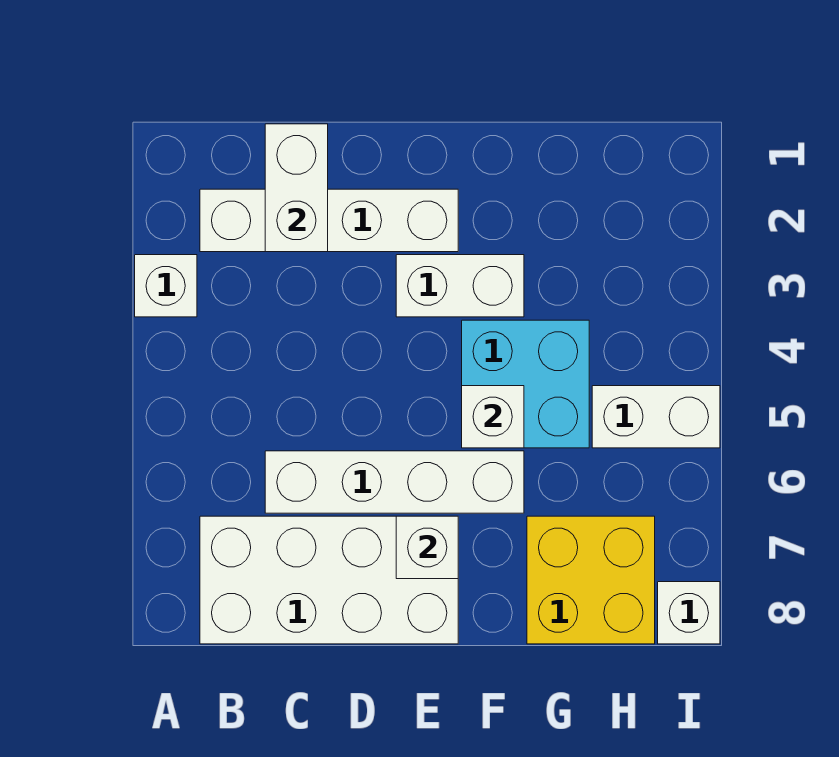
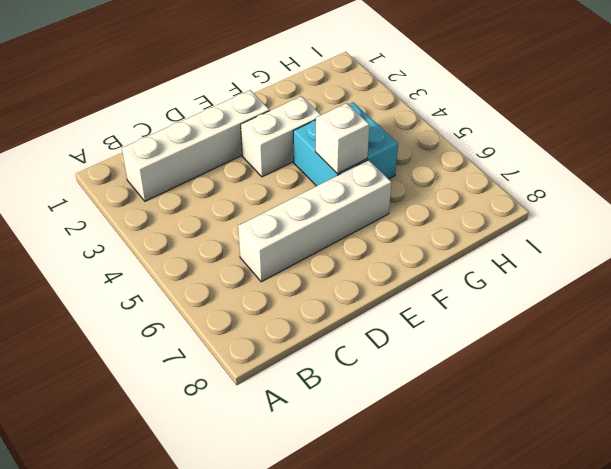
none -> white brick A3 level 1
none -> white brick B7:E8 level 1
none -> yellow brick G7:H8 level 1

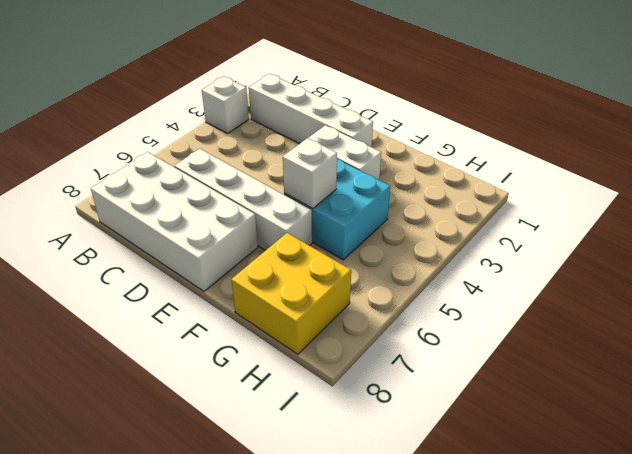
none -> white brick H5:I5 level 1
none -> white brick I8 level 1
none -> white brick C1:C2 level 2

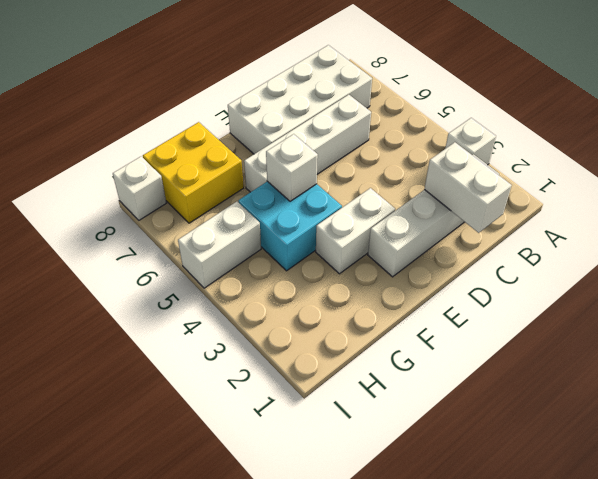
none -> white brick E7 level 2

